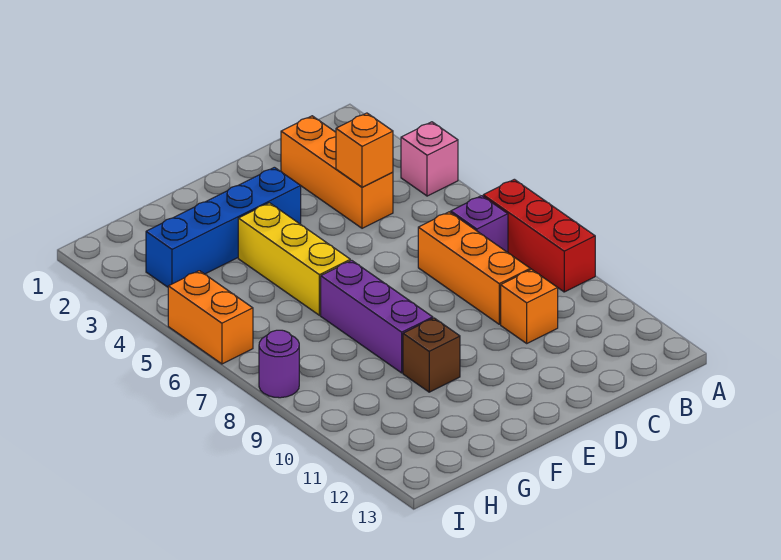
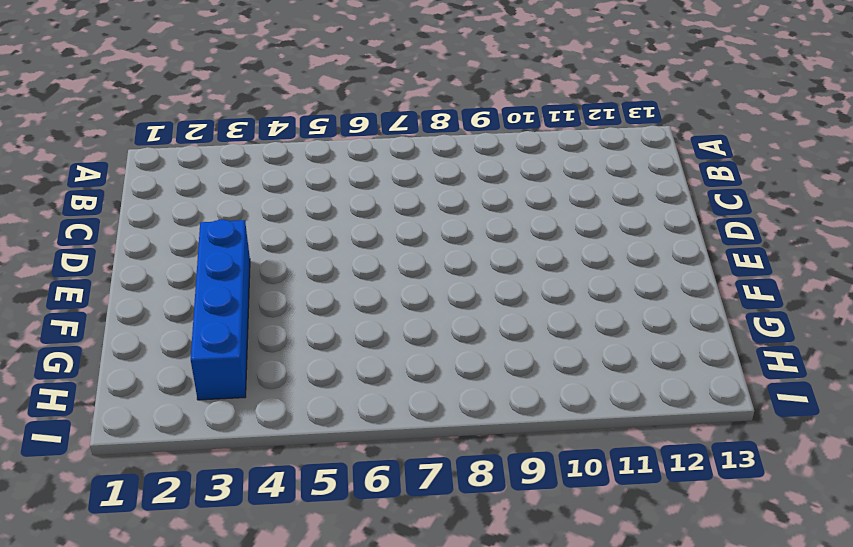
none -> pink brick A4 level 1
none -> red brick A7:A9 level 1
none -> purple brick B7 level 1

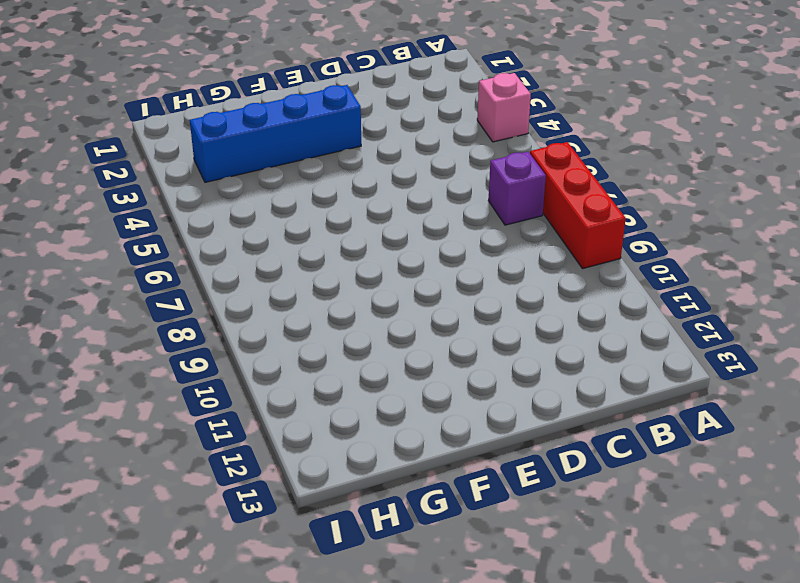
none -> orange brick C2:C4 level 1
none -> orange brick C7:C9 level 1
none -> orange brick C10 level 1

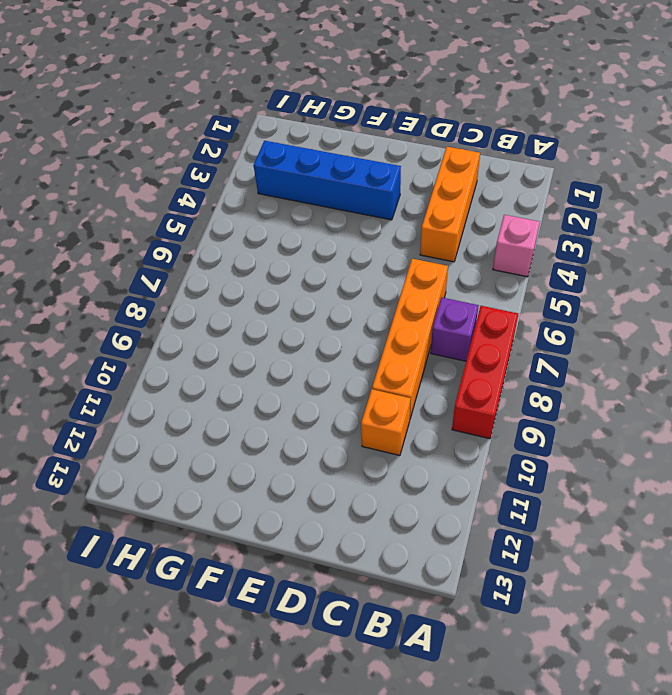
orange brick C6:C9 level 1 -> orange brick C7:C9 level 1
none -> yellow brick F4:F6 level 1
none -> purple brick F7:F9 level 1
none -> brown brick F10 level 1

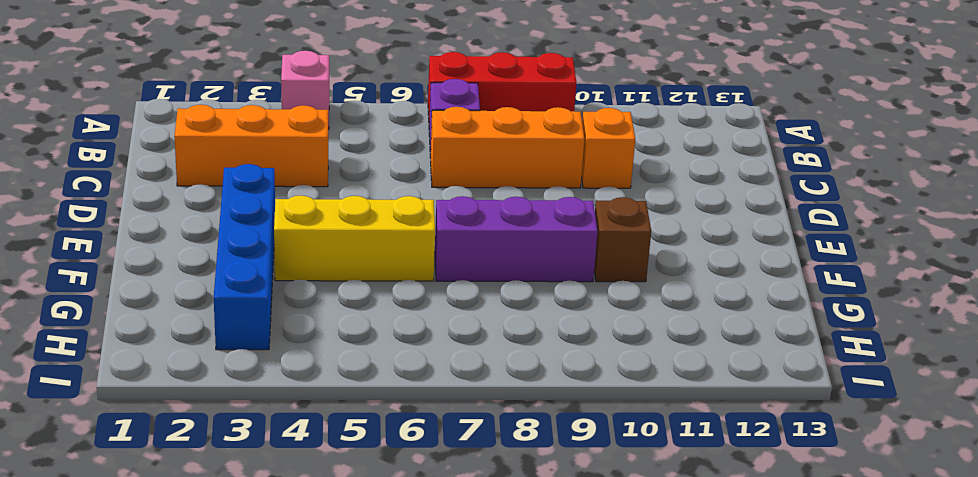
none -> orange brick I5:I6 level 1
none -> purple round brick I8 level 1
none -> orange brick C4 level 2

